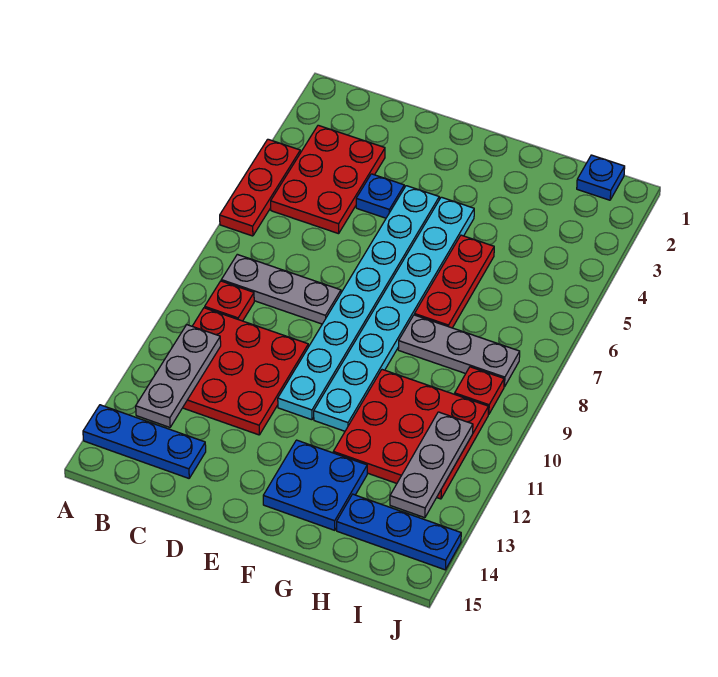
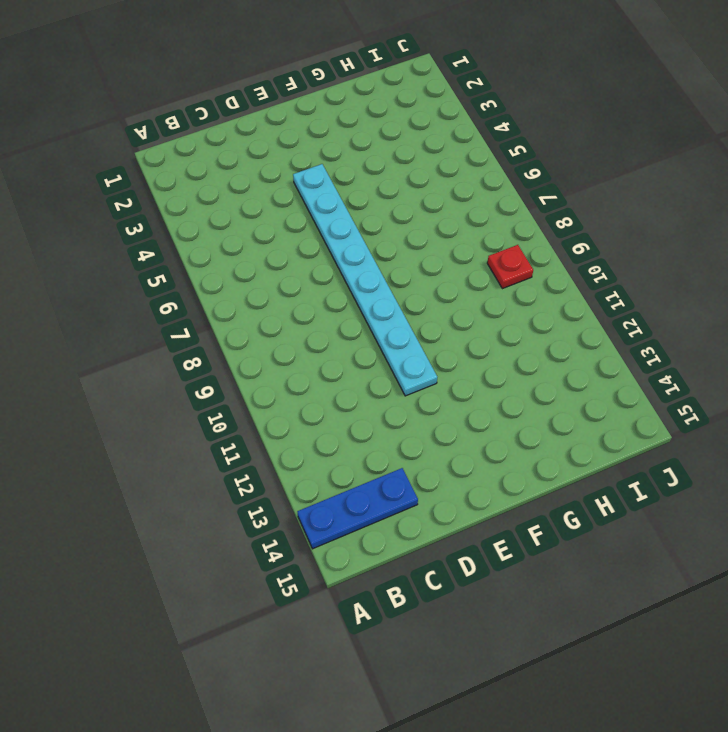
none -> red plate A4:A6 level 1
none -> red plate B3:C5 level 1
none -> grey plate B8:D8 level 1

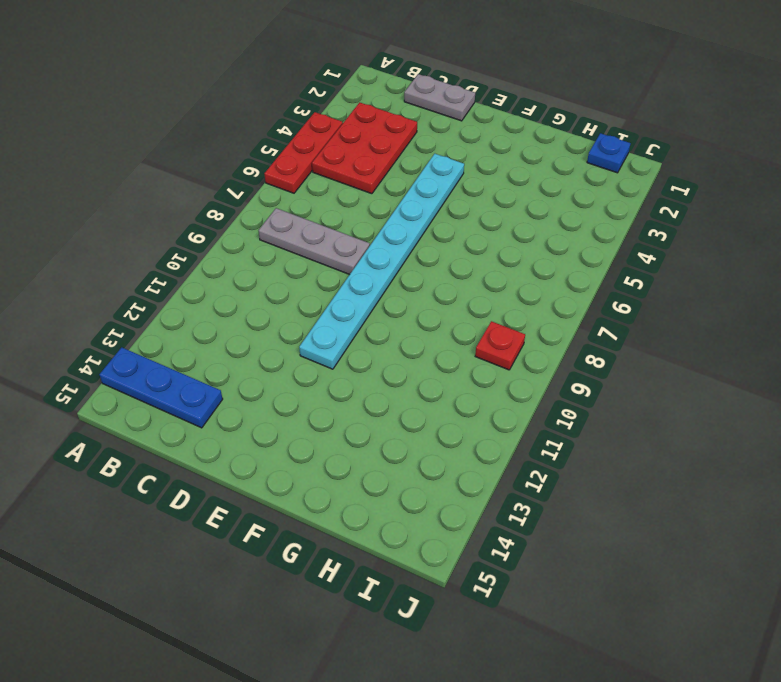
grey plate C1:D1 level 1 -> none
none -> red plate B9 level 1
none -> red plate B10:D12 level 1
none -> blue plate D4 level 1

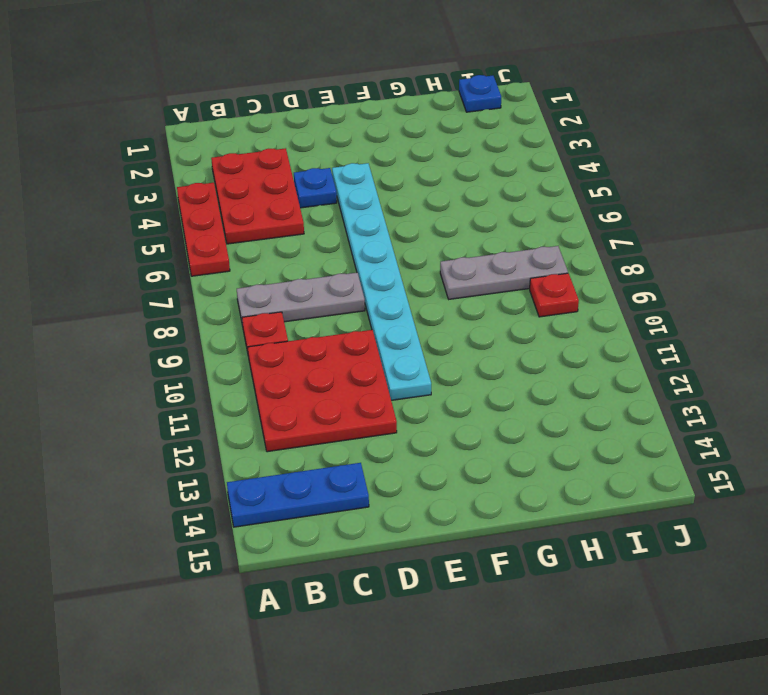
none -> cyan plate F4:F11 level 1
none -> blue plate F13:G14 level 1
none -> red plate G5:G7 level 1

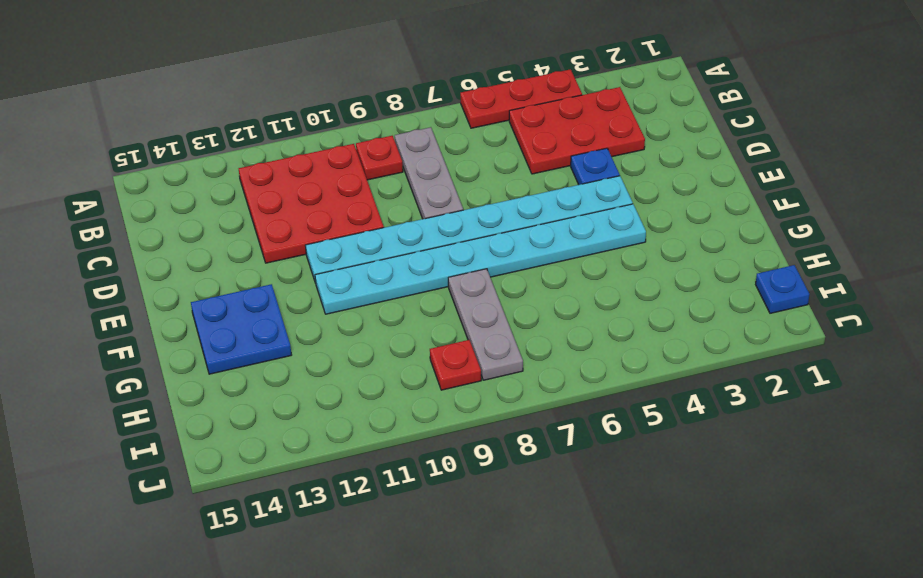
none -> blue plate A14:C14 level 1
none -> red plate G5:G7 level 1
none -> red plate G10:I12 level 1

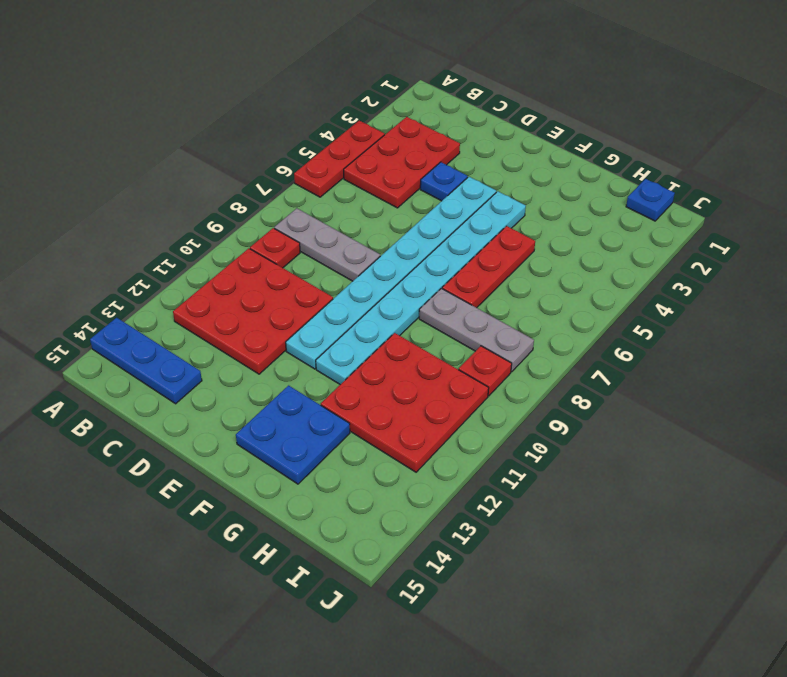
none -> blue plate H14:J14 level 1
none -> grey plate B11:B13 level 2
none -> grey plate I11:I13 level 2

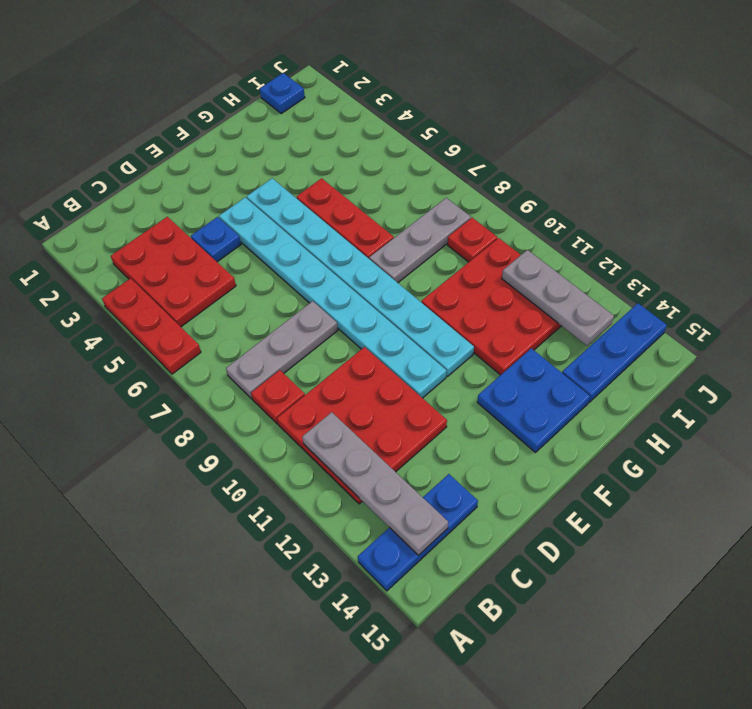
grey plate B11:B14 level 2 -> grey plate B11:B13 level 2

